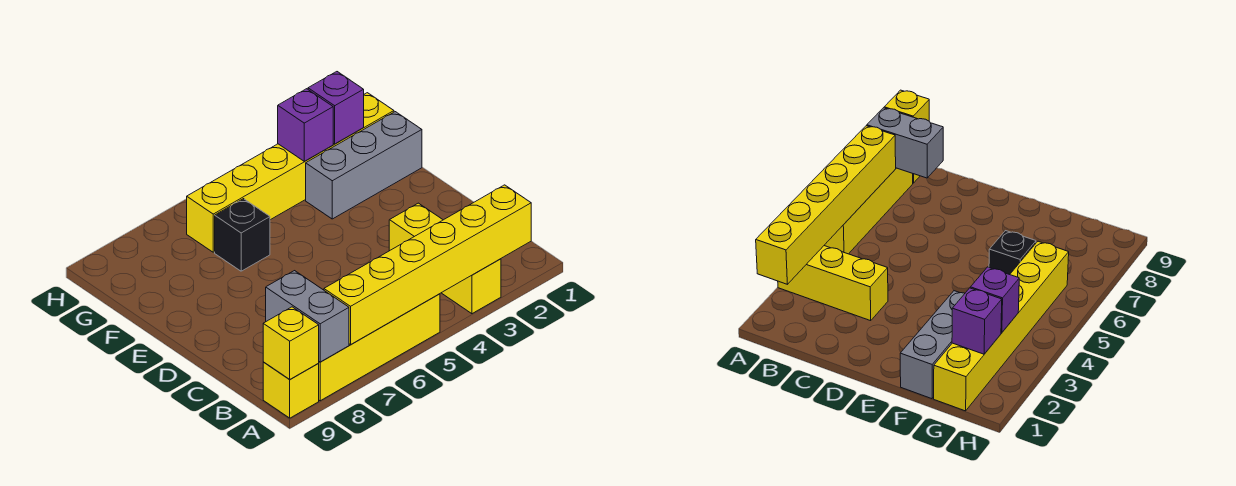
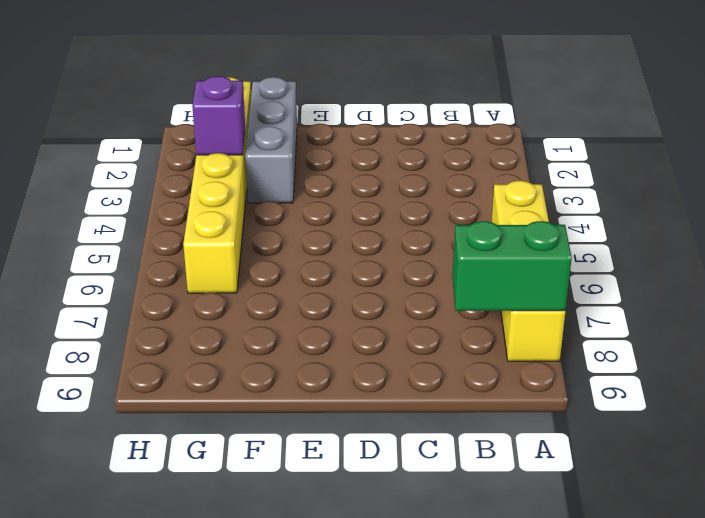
green brick A8:B8 level 2 -> grey brick A8:B8 level 2
none -> yellow brick A3:C3 level 1
none -> yellow brick A9 level 1

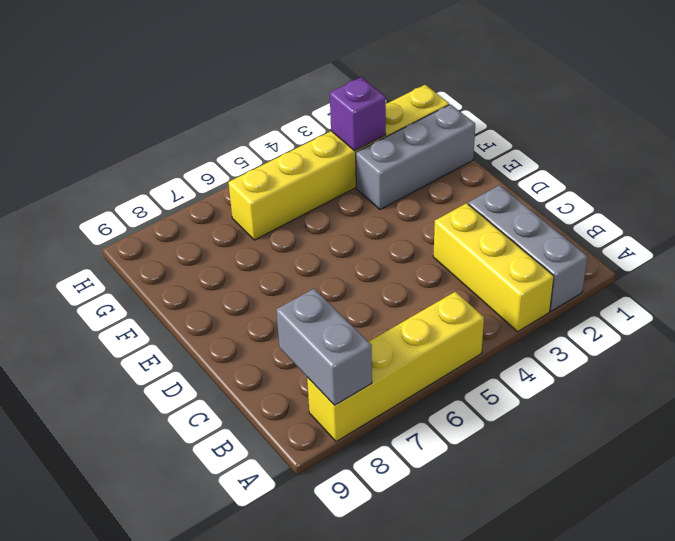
grey brick A2:C2 level 1 -> none
none -> yellow brick A9 level 1
none -> black brick F6 level 1

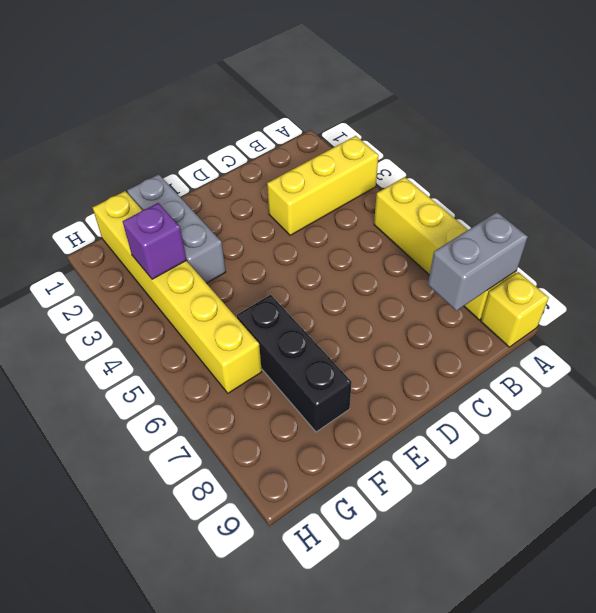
black brick F6:F8 level 1 -> black brick F6 level 1
none -> yellow brick A2:A7 level 2
none -> yellow brick A9 level 2

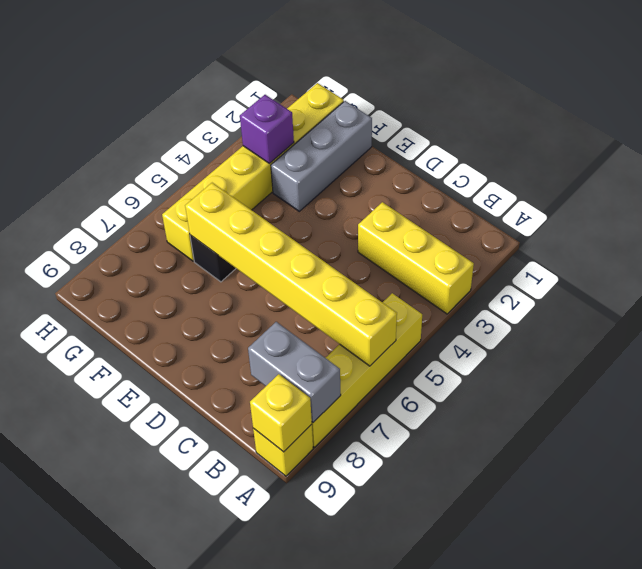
yellow brick A6:F6 level 2 -> yellow brick A2:A7 level 2
none -> purple brick G2 level 2

